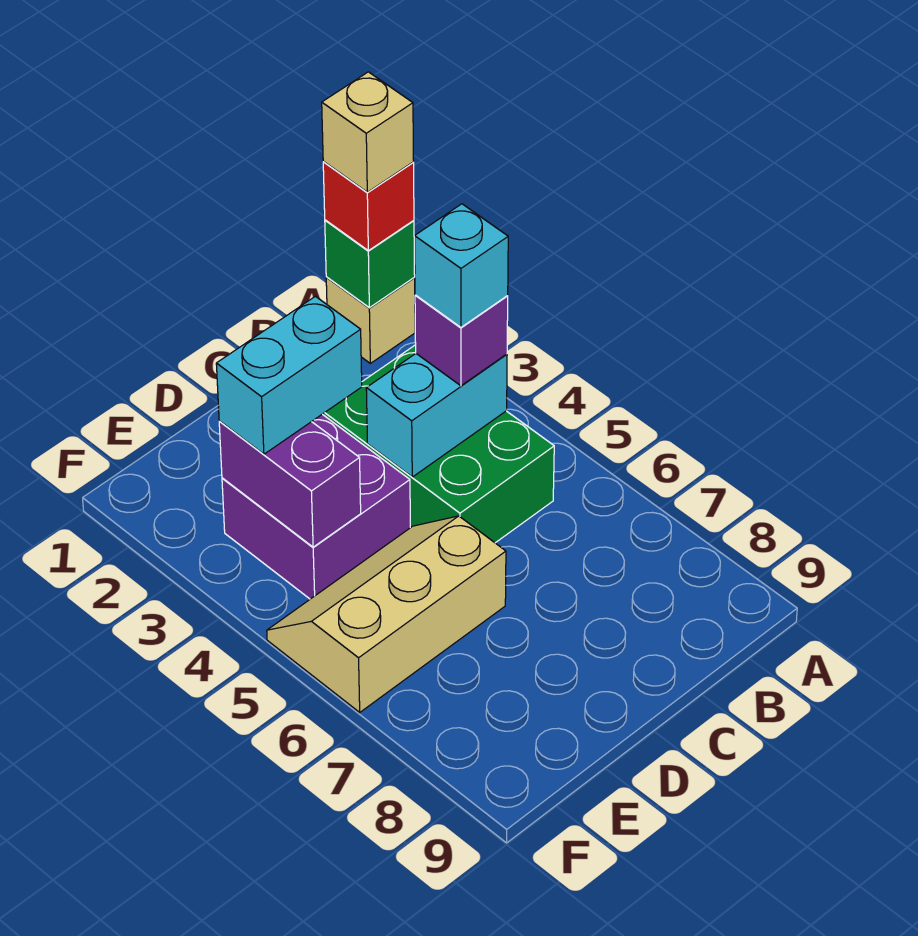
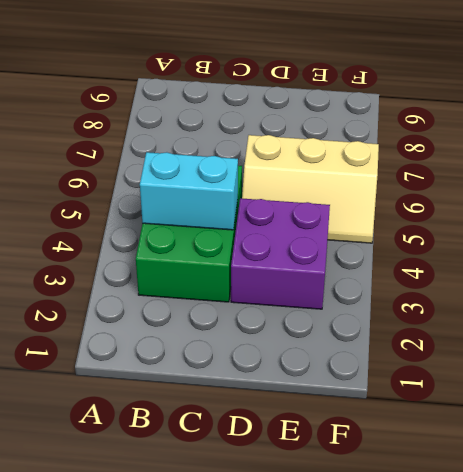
none -> tan brick A1 level 1
none -> green brick A1 level 2
none -> purple brick E3:E4 level 2

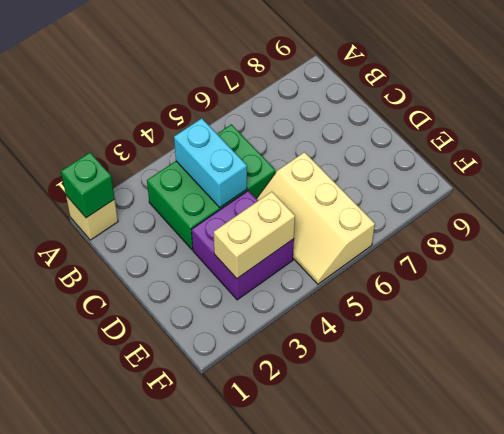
tan brick E3:E4 level 2 -> purple brick E3:E4 level 2
none -> red brick A1 level 3
none -> purple brick B4 level 3
none -> cyan brick D3:E3 level 3

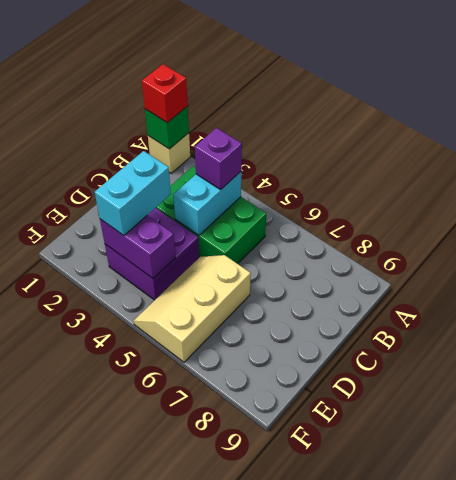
none -> tan brick A1 level 4
none -> cyan brick B4 level 4

